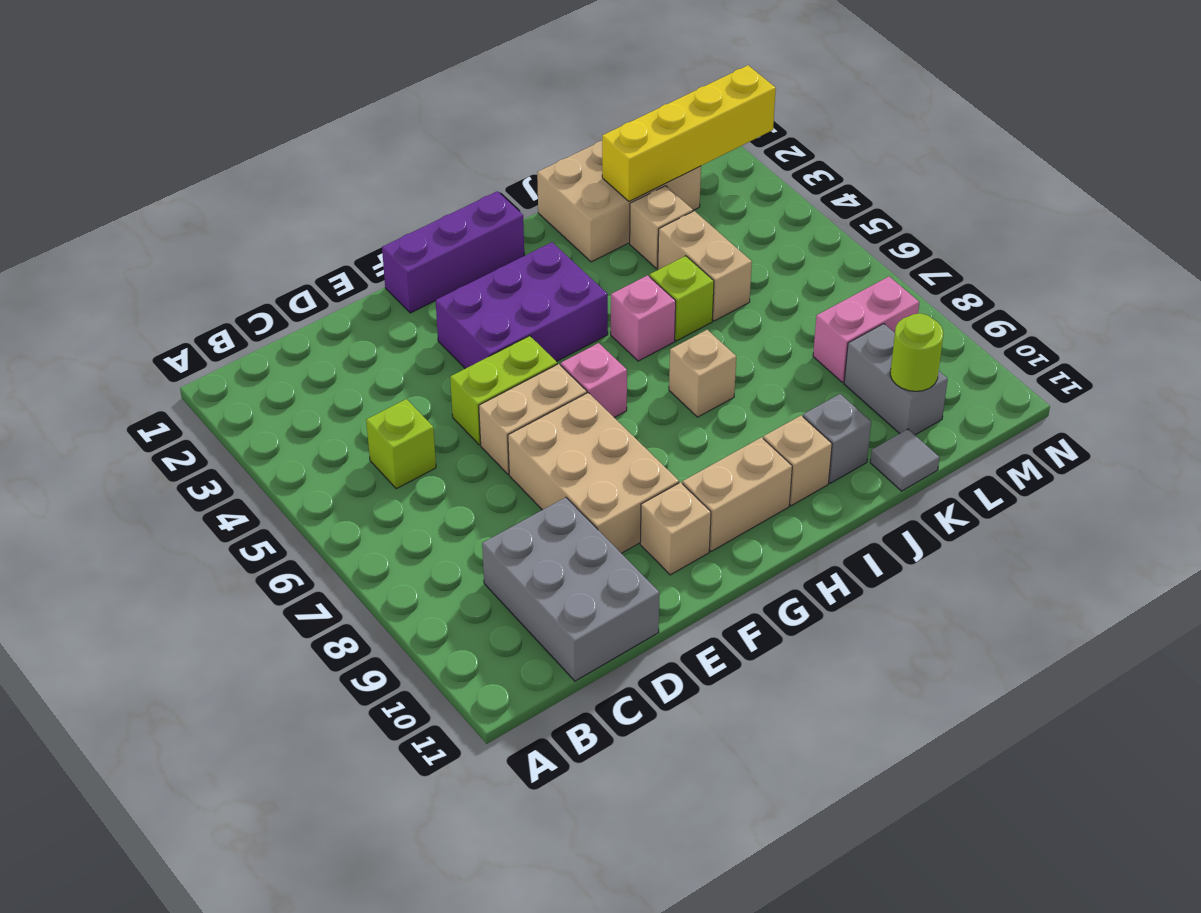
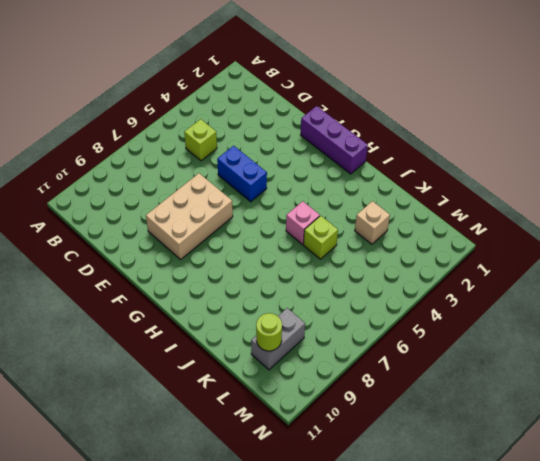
blue brick E5:F5 level 1 -> lime brick E5:F5 level 1
none -> grey brick C9:D11 level 1
none -> tan brick E6:F6 level 1
none -> purple brick F3:H4 level 1

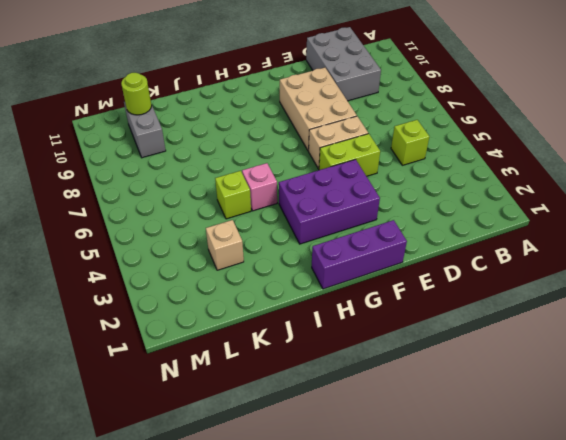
none -> tan brick F10 level 1
none -> pink brick G6 level 1
none -> tan brick G10:H10 level 1

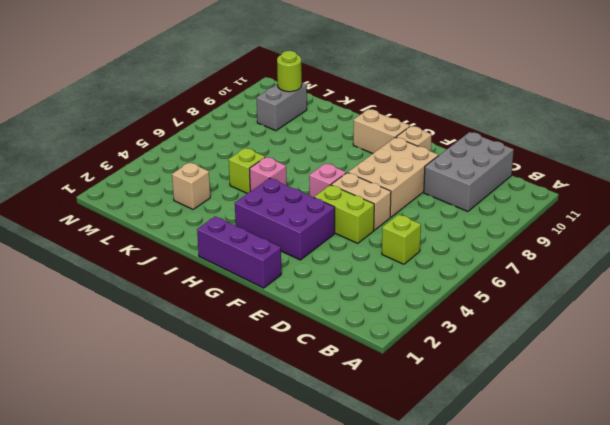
none -> tan brick I7 level 1
none -> tan brick I10 level 1
none -> tan brick J1:L2 level 1

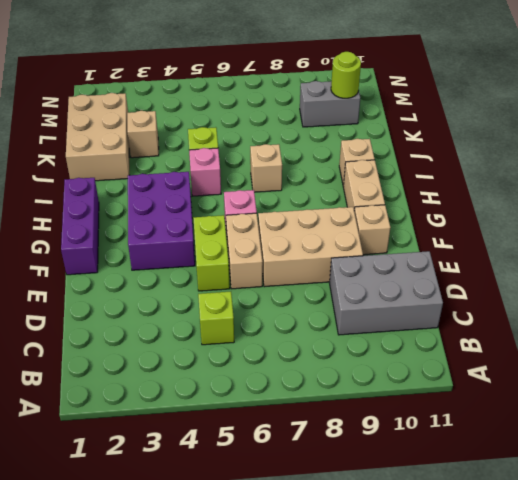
none -> grey brick J10 level 1
none -> tan brick K4:K5 level 1
none -> grey tile K11 level 1

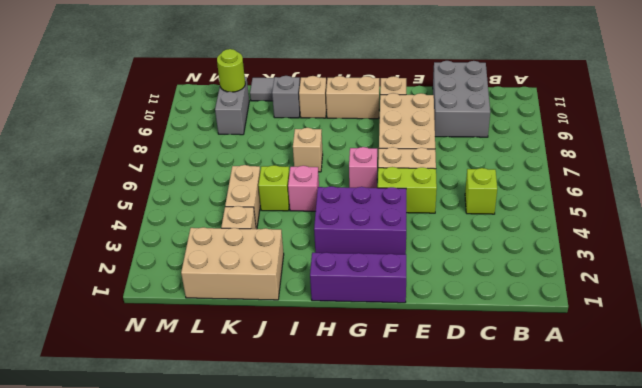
none -> pink brick L8:M8 level 1
none -> yellow brick K2:N2 level 2

